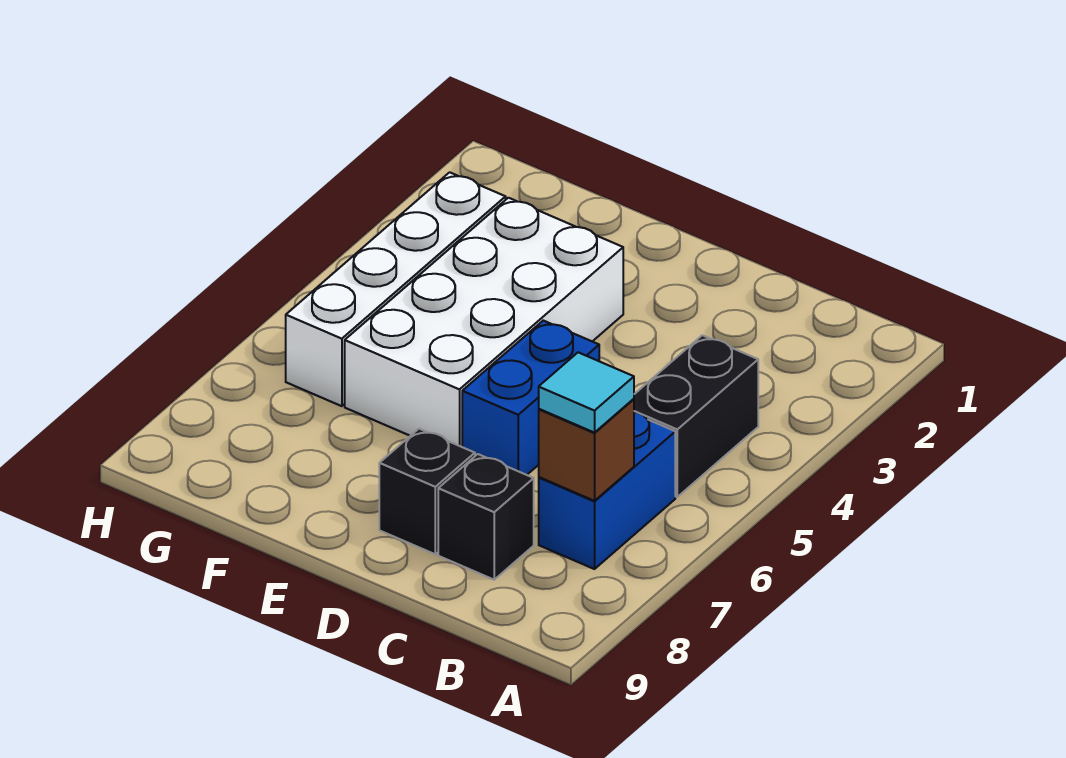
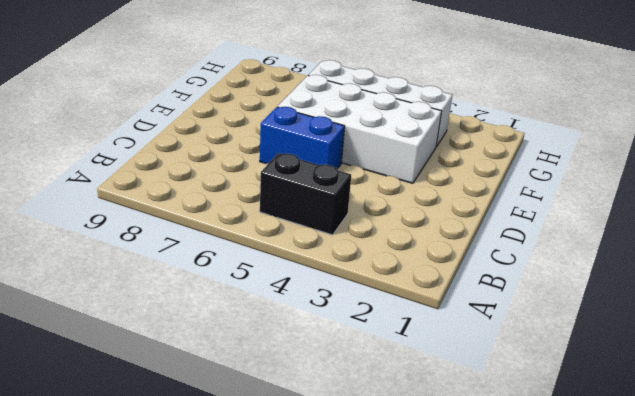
none -> blue brick B6:B7 level 1
none -> black brick C8 level 1

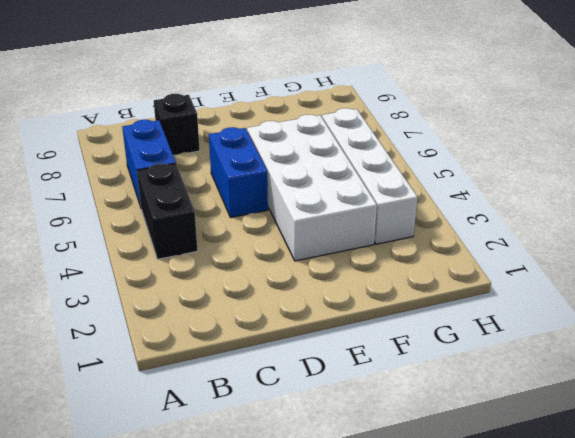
none -> black brick D8 level 1
none -> brown brick B7 level 2

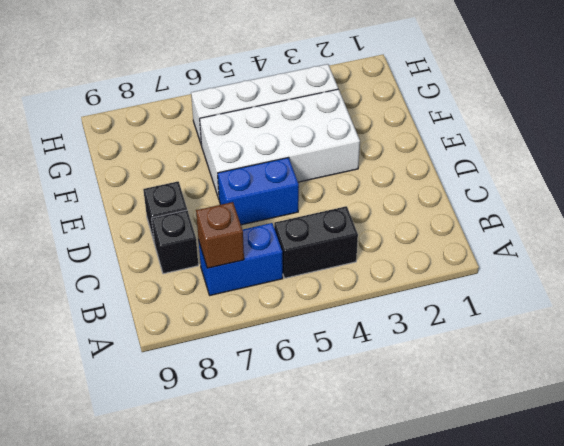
none -> cyan tile B7 level 3

